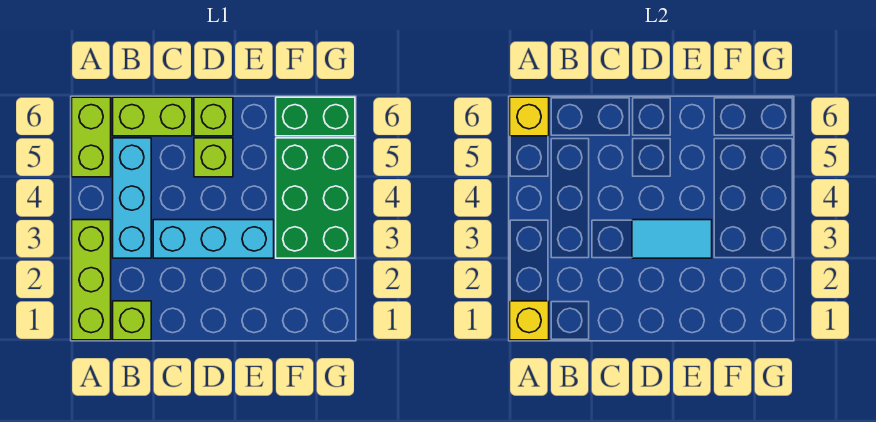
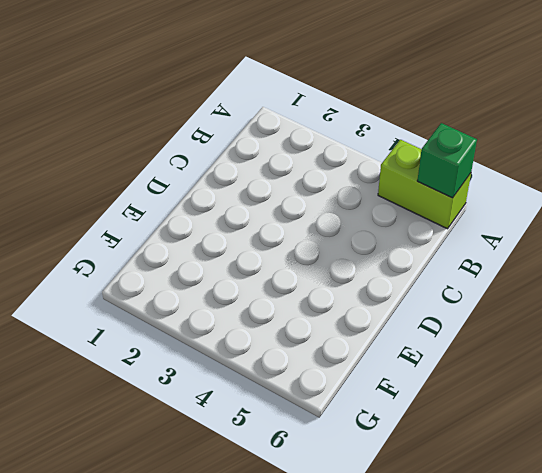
green brick A6 level 2 -> yellow brick A6 level 2
none -> lime brick A1:A3 level 1
none -> lime brick B1 level 1
none -> cyan brick B3:B5 level 1

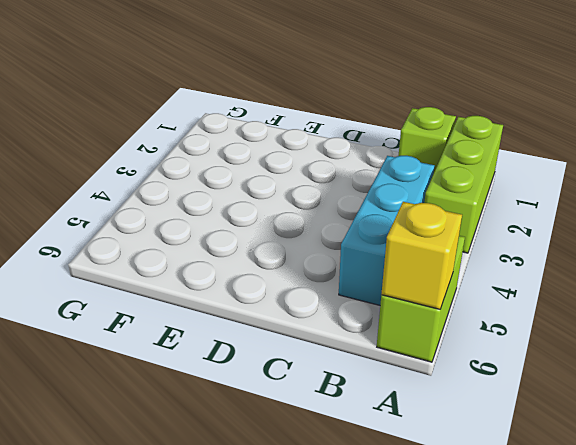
none -> lime brick B6:C6 level 1
none -> cyan brick C3:E3 level 1
none -> lime brick D5 level 1

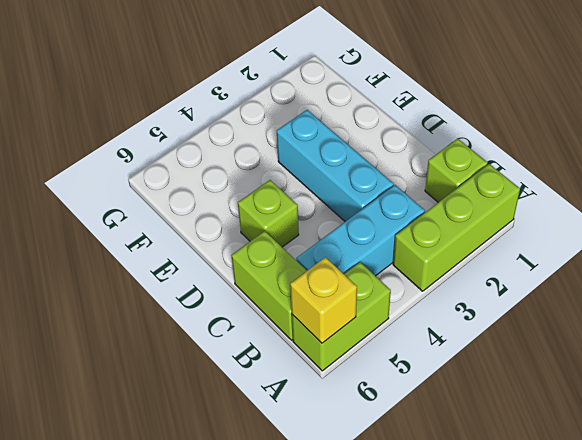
none -> lime brick D6 level 1
none -> green brick F3:G5 level 1
none -> green brick F6:G6 level 1

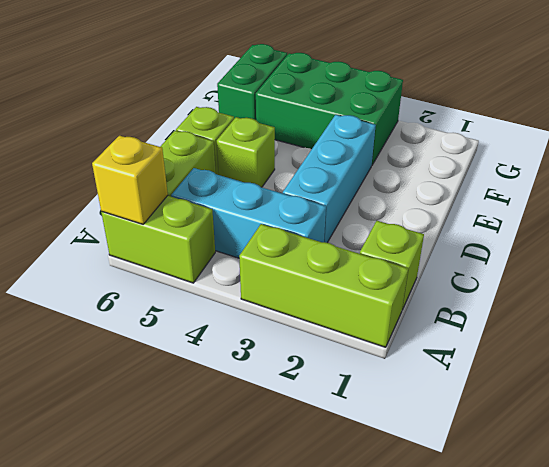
none -> yellow brick A1 level 2
none -> cyan tile D3:E3 level 2

